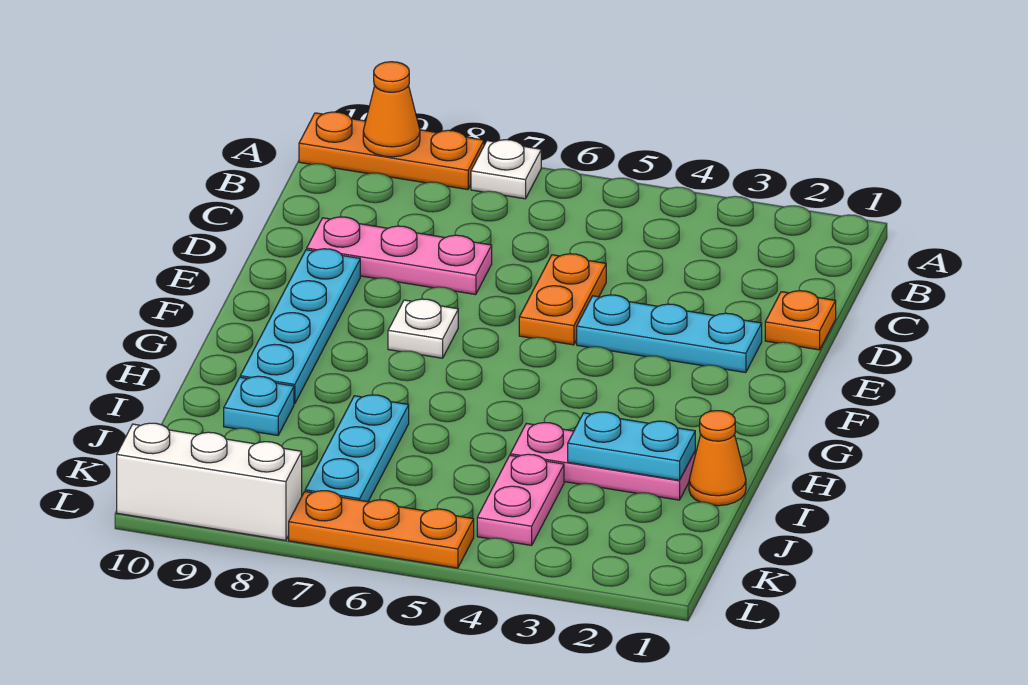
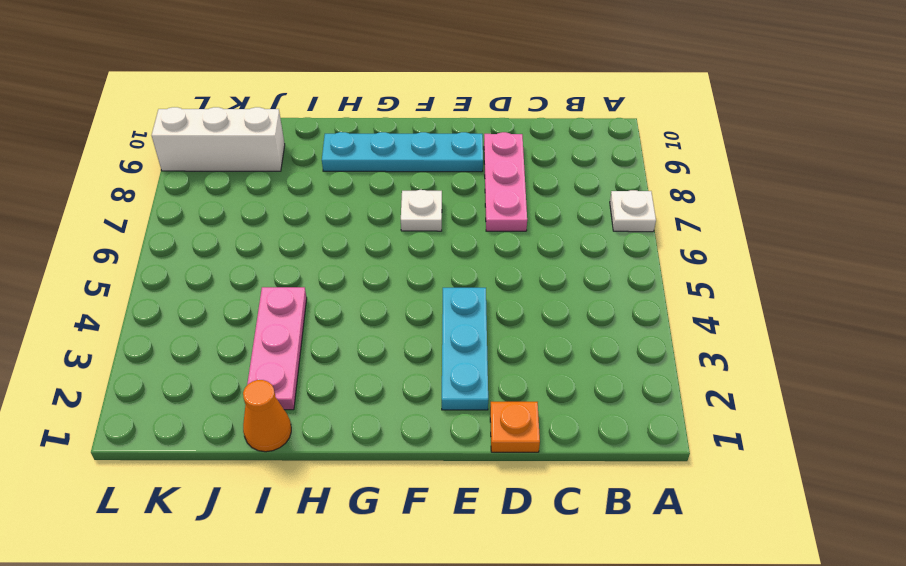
white brick J9:L9 level 1 -> white brick L8:L10 level 1
none -> orange plate A8:A10 level 1
none -> orange plate D5:E5 level 1
none -> cyan plate I7:K7 level 1

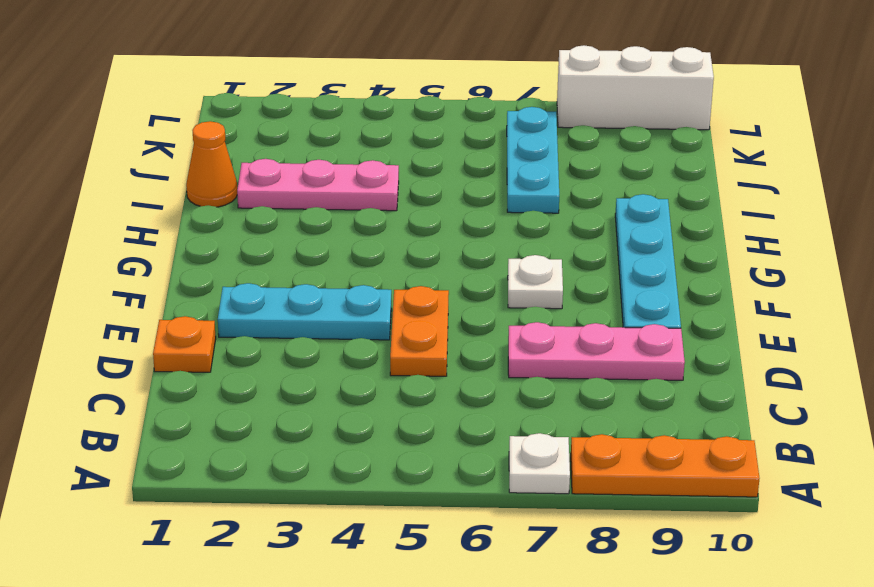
none -> cyan plate I9 level 1
none -> pink plate J4:K4 level 1
none -> orange plate L5:L7 level 1

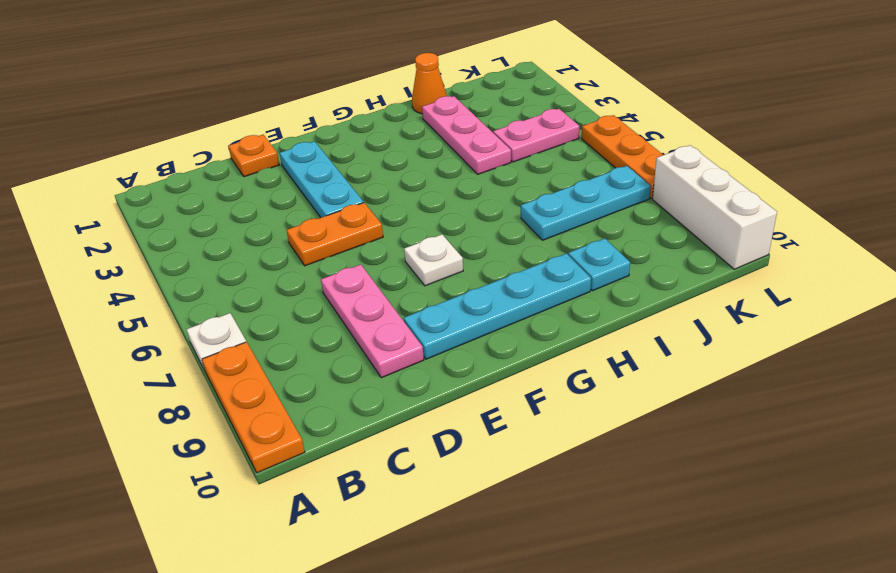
none -> orange cone A9 level 2
none -> cyan plate I2:I3 level 2

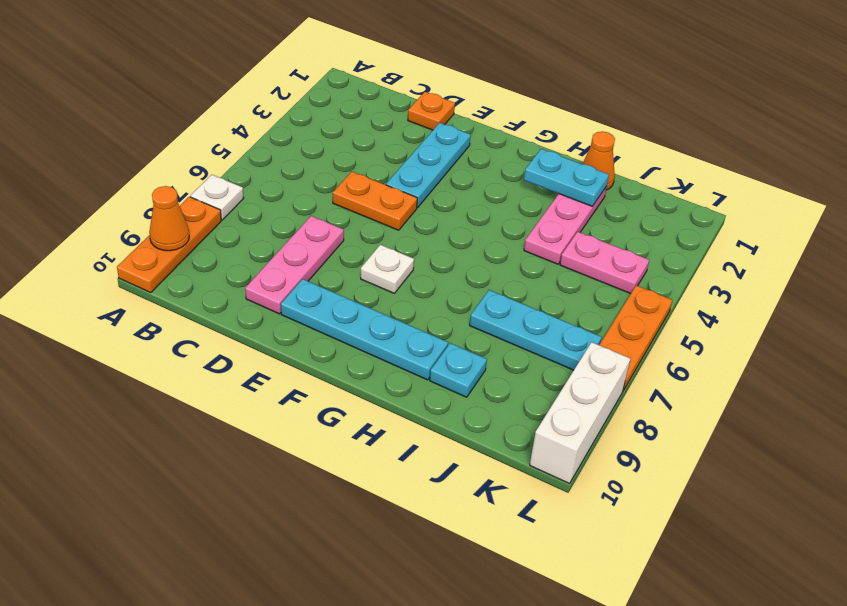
cyan plate H2:I2 level 2 -> cyan plate I2:I3 level 2

